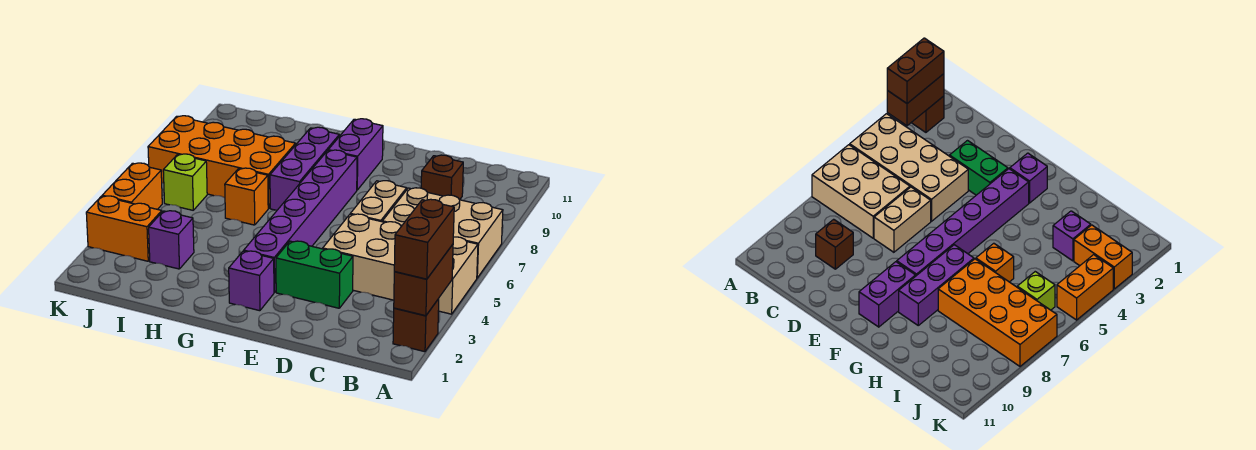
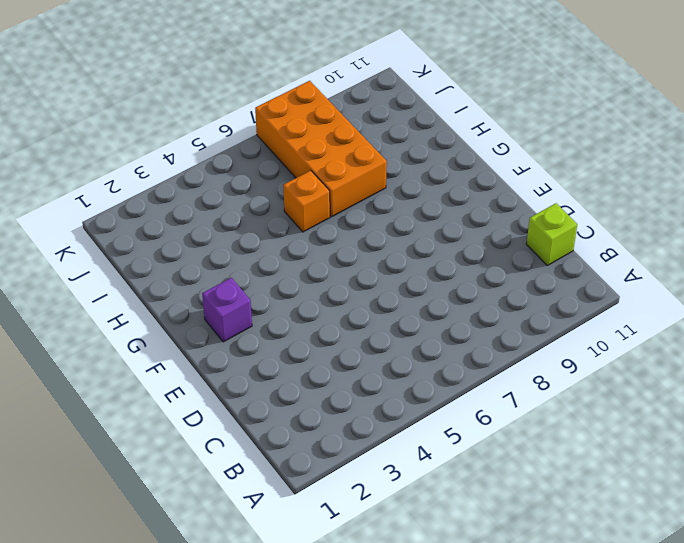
lime brick C11 level 1 -> lime brick J6 level 1
none -> brown brick A2 level 1
none -> tan brick A4:D5 level 1
none -> tan brick A6:C7 level 1

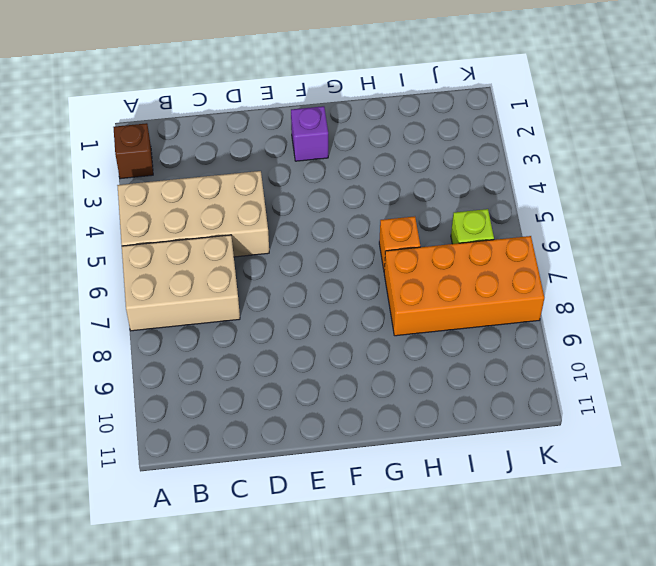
none -> brown brick C9 level 1
none -> green brick D3:E3 level 1
none -> tan brick D6:D7 level 1

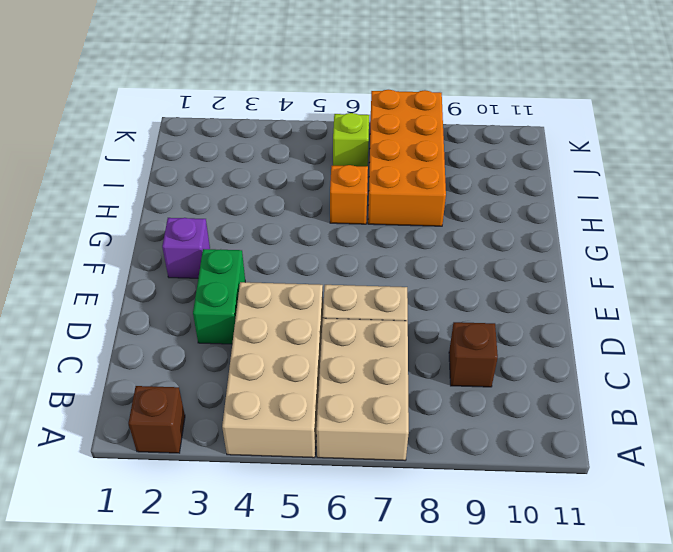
none -> purple brick F3:F8 level 1
none -> purple brick F9:F10 level 1
none -> purple brick G7:G9 level 1

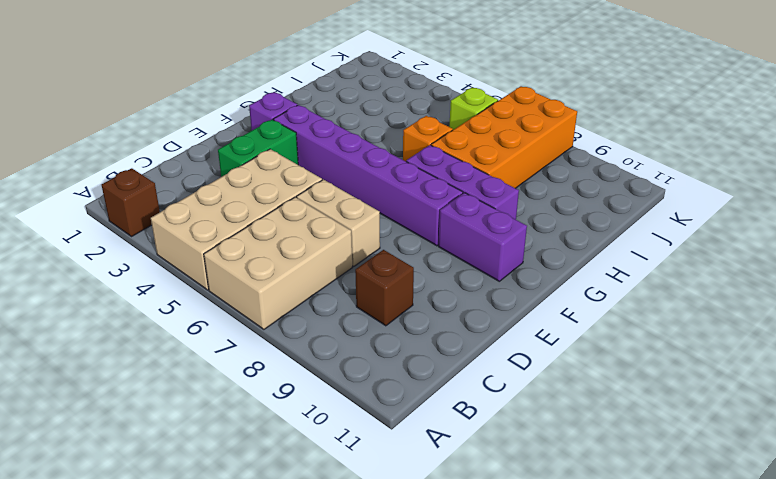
none -> purple brick I3 level 1
none -> orange brick J3:K3 level 1
none -> orange brick K4:K5 level 1

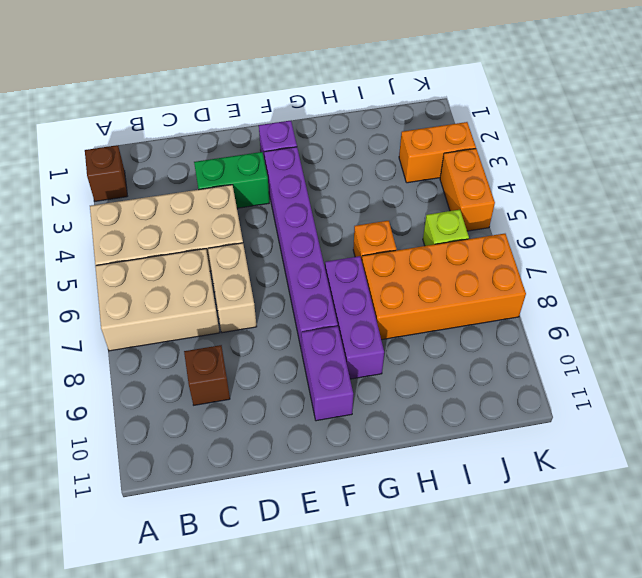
none -> purple brick I3 level 1
none -> brown brick A2:A3 level 2
none -> brown brick A2:A3 level 3

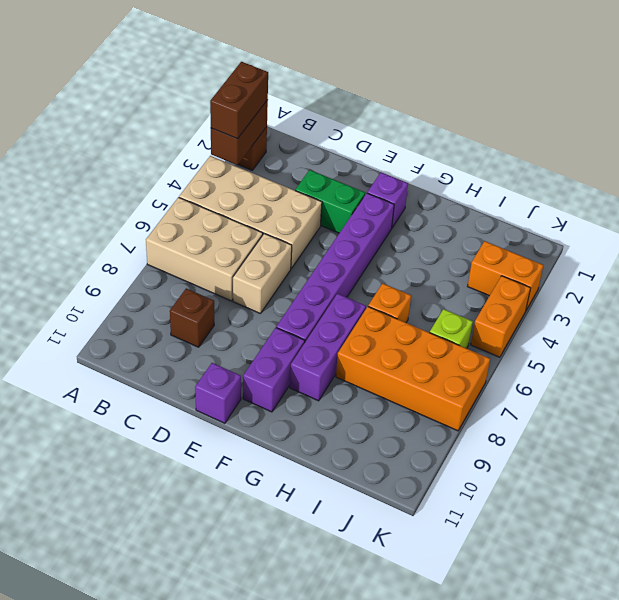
purple brick E11 level 1 -> purple brick I3 level 1

